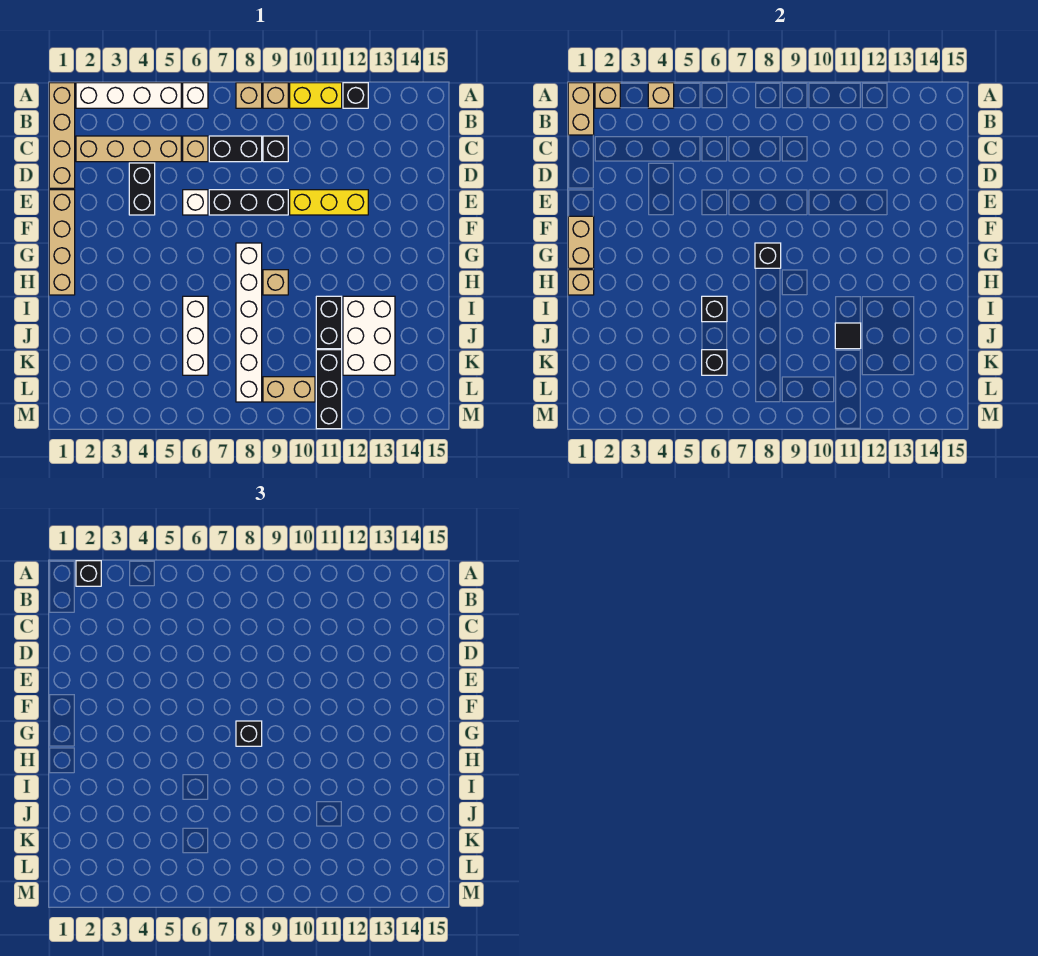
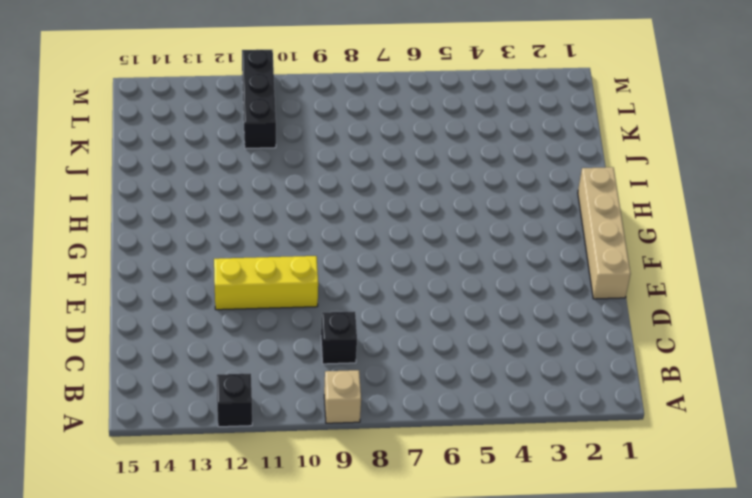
none -> tan brick A1:D1 level 1
none -> white brick A2:A5 level 1
none -> white brick A6 level 1
none -> tan brick A8 level 1

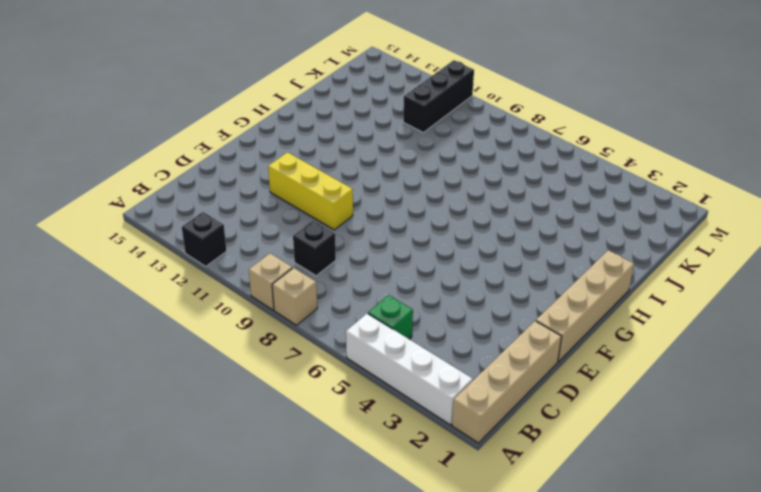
green brick B5 level 1 -> none
none -> white brick A6 level 1
none -> yellow brick A10:A11 level 1
none -> tan brick C2:C5 level 1
none -> tan brick C6 level 1

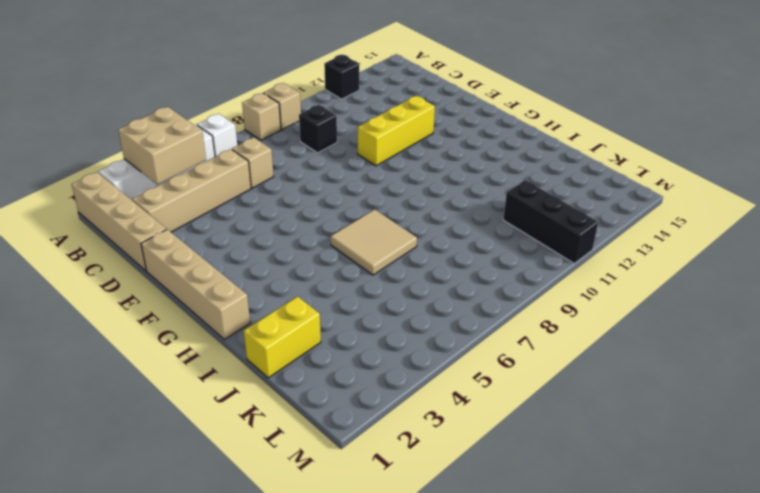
tan brick A3:B4 level 2 -> tan brick A4 level 2
tan tile H6:I7 level 1 -> white brick I6:K6 level 1
yellow brick J1:J2 level 1 -> yellow brick A10:A11 level 1
none -> black brick C7:C8 level 1
none -> black brick D4:E4 level 1
none -> white brick E6 level 1
none -> black brick E7:E9 level 1

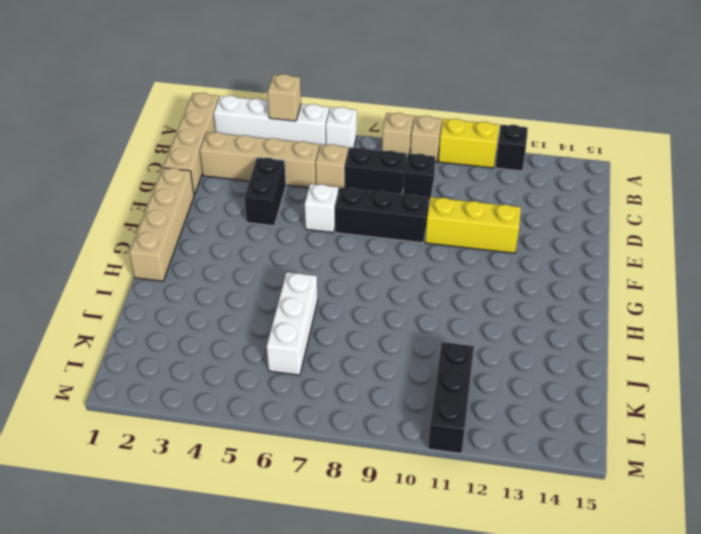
none -> white brick G8:L8 level 1
none -> tan brick H9 level 1
none -> black brick I11:J11 level 1
none -> white brick I12:K13 level 1

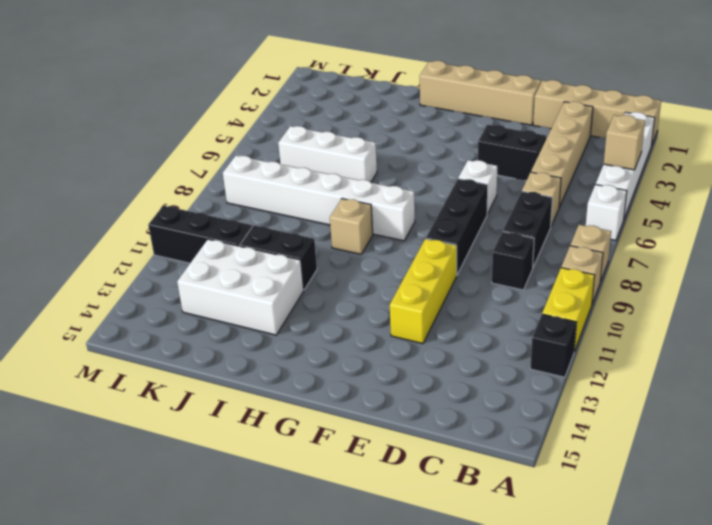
none -> tan brick L9:L10 level 1
none -> tan brick A1:B1 level 2
none -> tan brick A2 level 2
none -> tan brick F1:G1 level 2

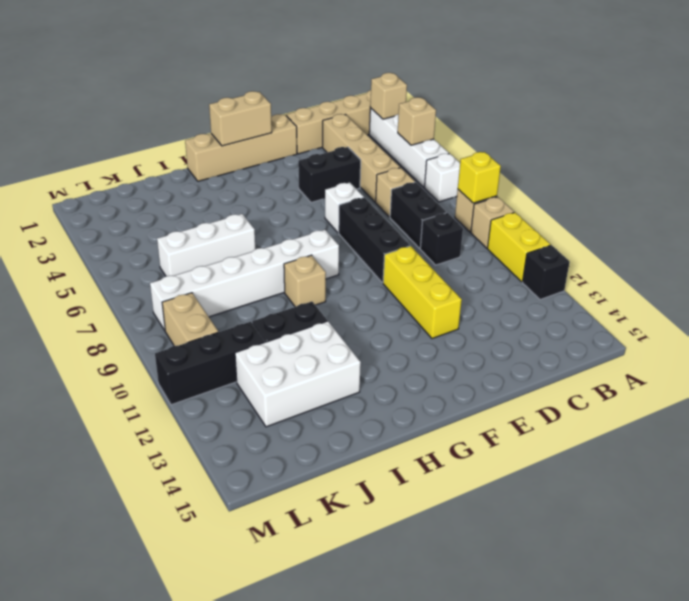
yellow brick A8 level 2 -> none
none -> tan brick A1:B1 level 2
none -> black brick G8 level 2
none -> tan brick H1 level 2
none -> black brick I6 level 2

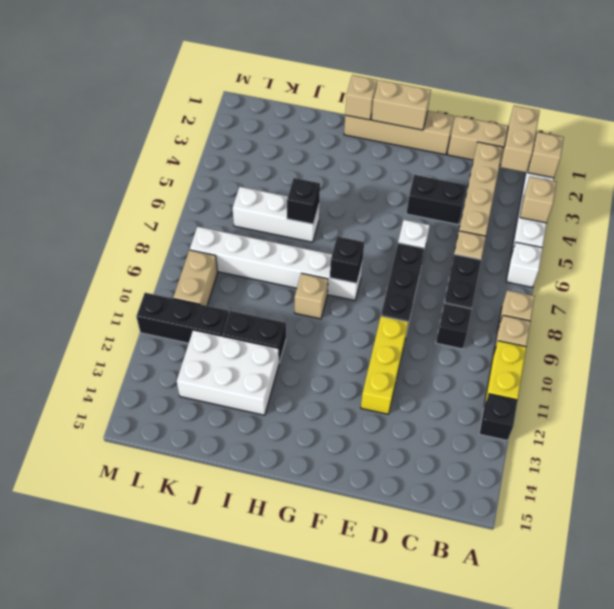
tan brick B1:B2 level 2 -> tan brick A1:B1 level 2
none -> black tile J11 level 2
none -> black brick K6 level 2
none -> black brick A2 level 3
none -> black brick G8 level 3

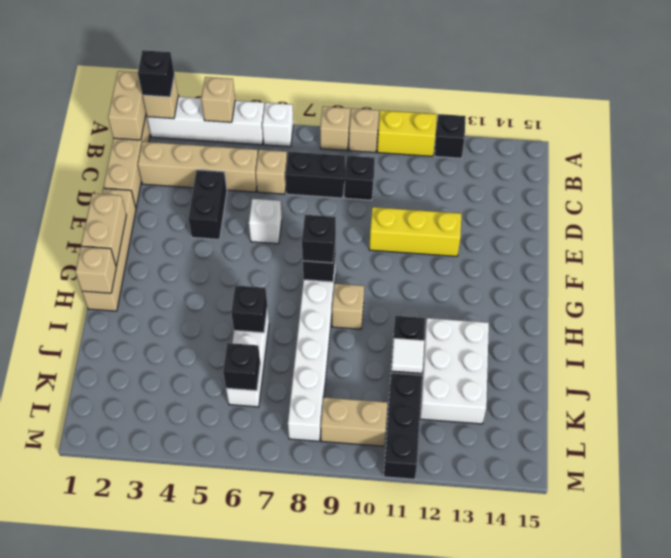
white tile J11 level 2 -> black tile J11 level 2
none -> black brick E7:E9 level 1

